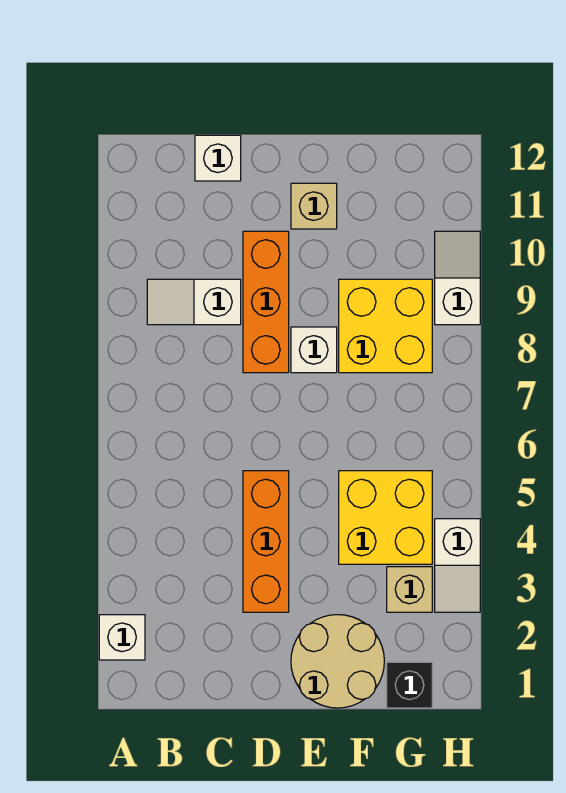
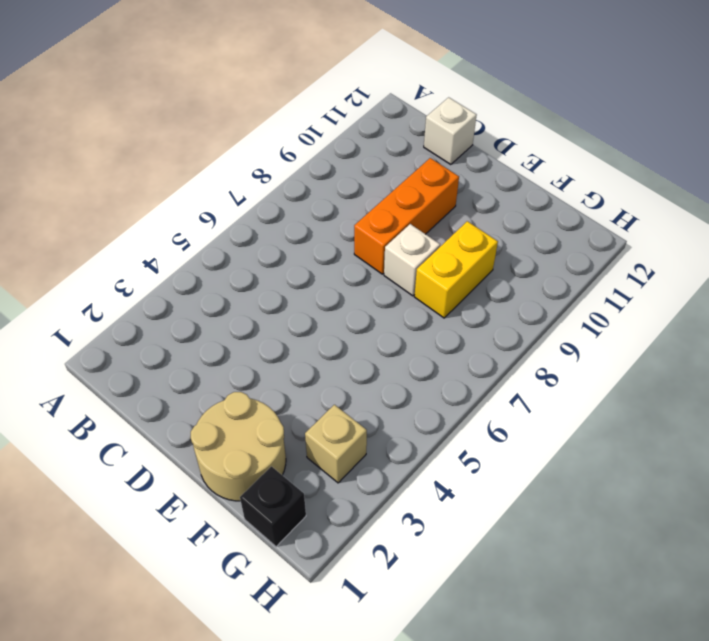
yellow brick F8:F9 level 1 -> yellow brick F8:G9 level 1
none -> white brick A2 level 1
none -> white slope B9:C9 level 1 top C
none -> orange brick D3:D5 level 1

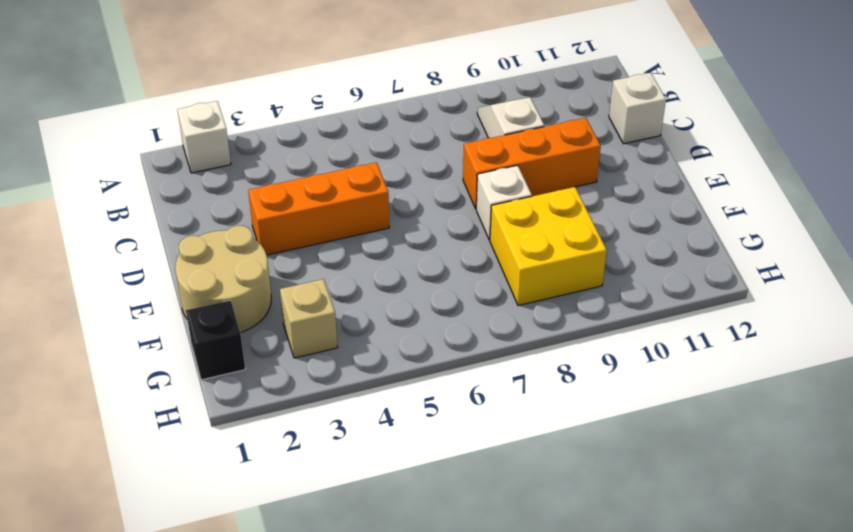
none -> tan brick E11 level 1
none -> yellow brick F4:G5 level 1
none -> white slope H3:H4 level 1 top 4

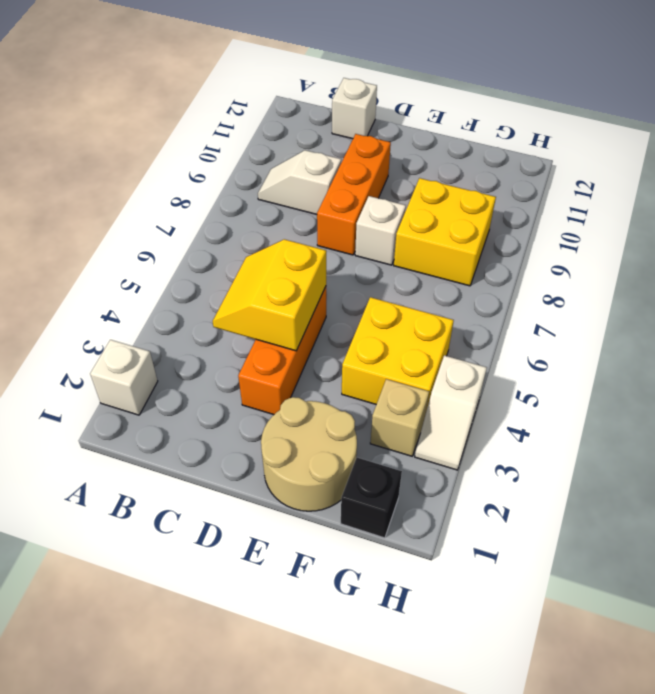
yellow slope C4:D5 level 2 top D -> none
none -> tan brick E11 level 1
none -> white slope H9:H10 level 1 top 9

